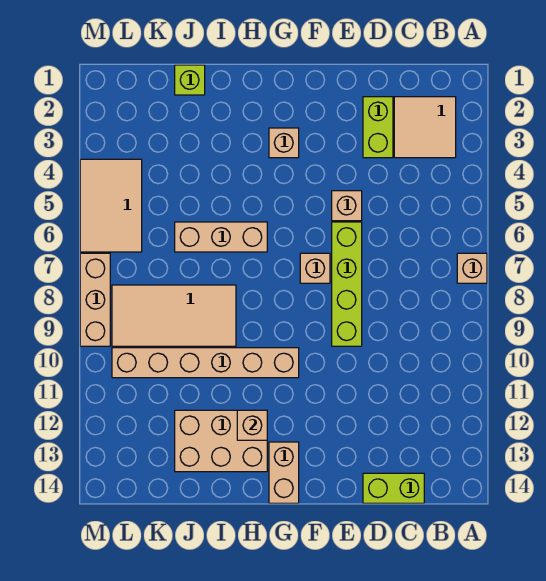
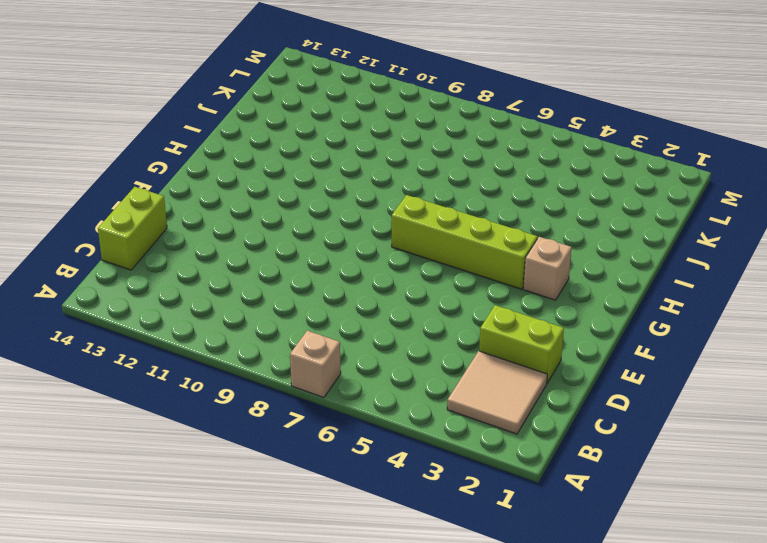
lime brick G4:G7 level 1 -> lime brick E6:E9 level 1
none -> tan brick E5 level 1
none -> tan brick F7 level 1
none -> tan brick G10:L10 level 1

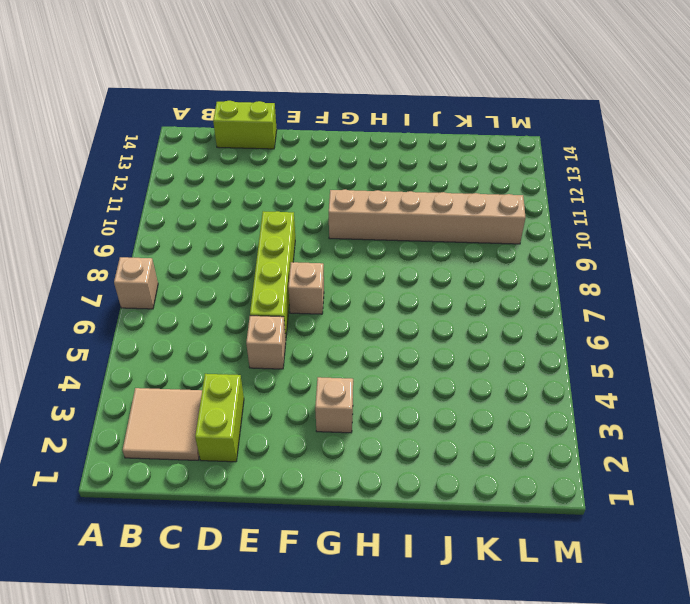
none -> tan brick G13:G14 level 1
none -> tan brick H6:J6 level 1
none -> tan brick H12:J13 level 1

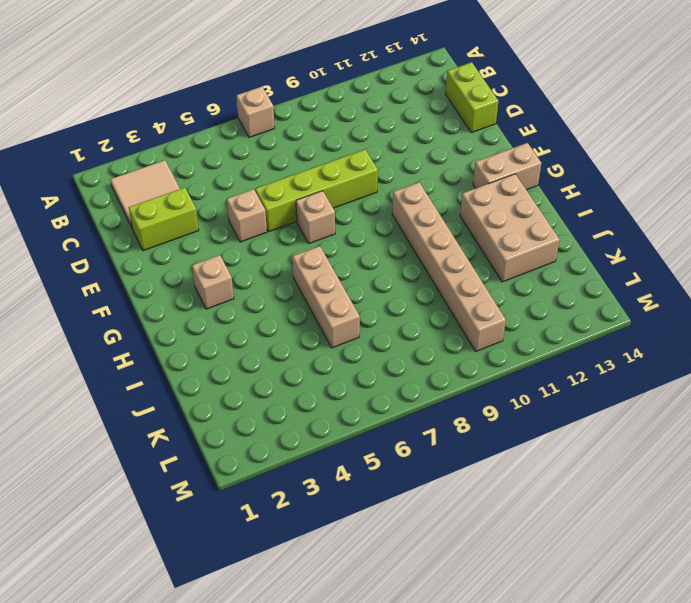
none -> tan tile I8:L9 level 1
none -> lime brick J1 level 1
none -> tan tile L4:M6 level 1

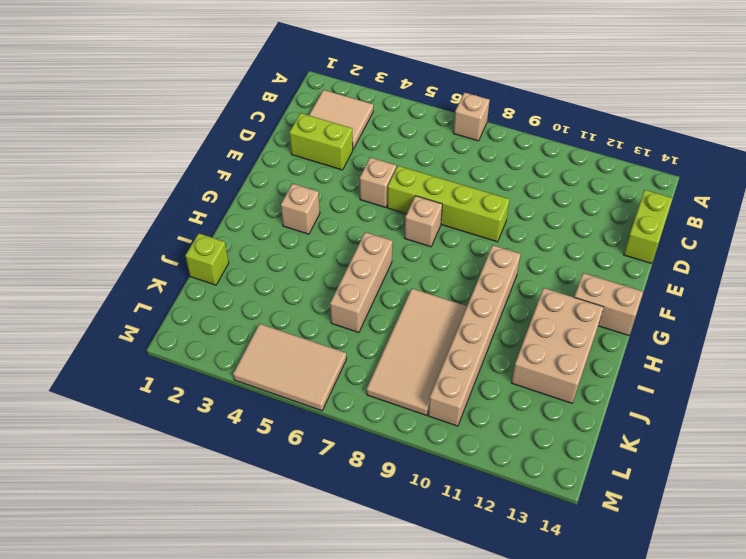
none -> tan brick M7:M9 level 1
none -> tan brick H12 level 2

